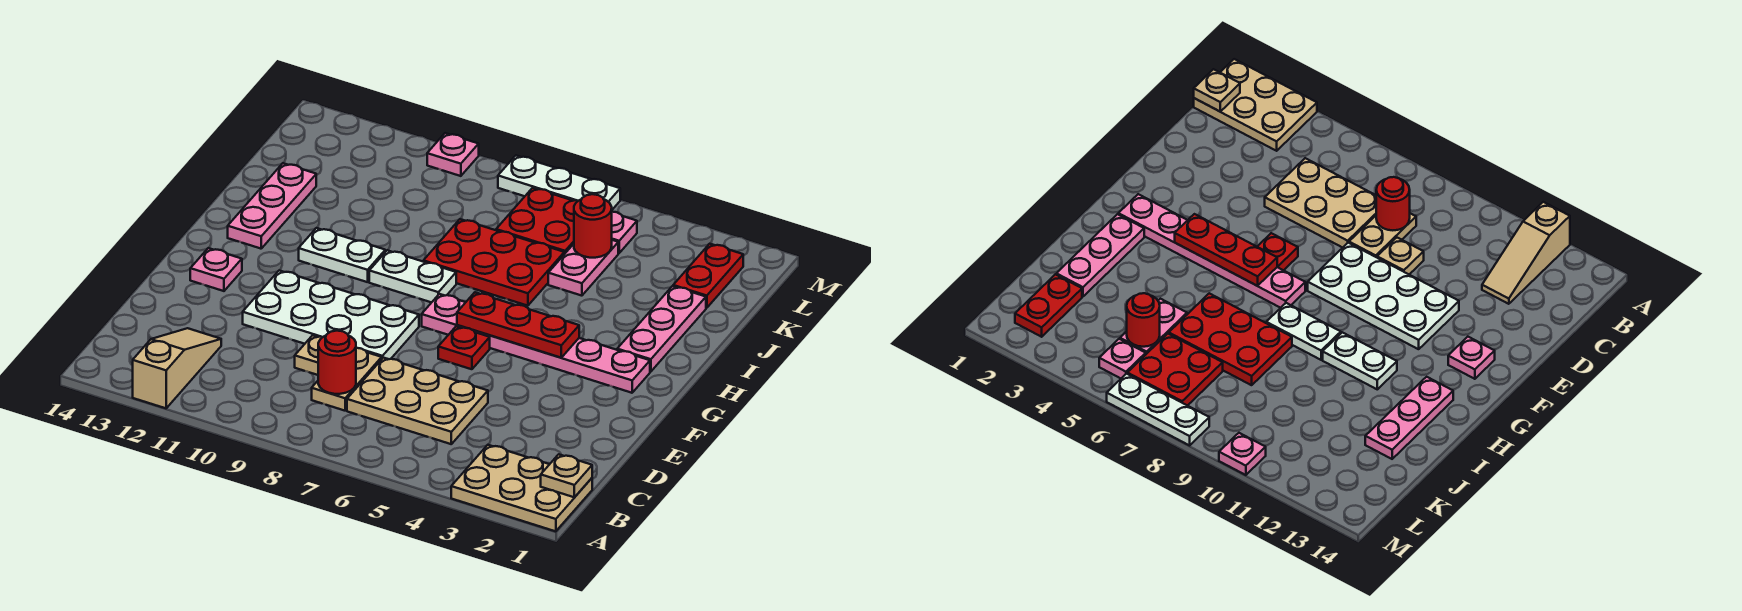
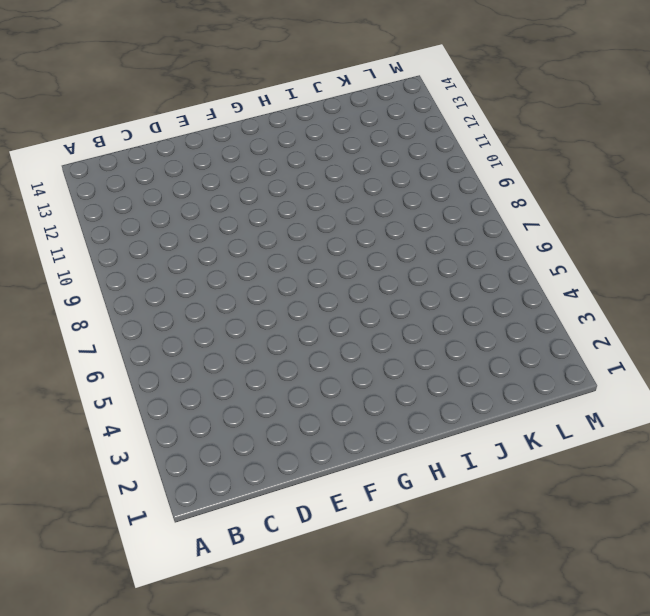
none -> tan plate A1:B3 level 1
none -> tan slope A12:C12 level 1 top A
none -> tan plate C5:D7 level 1

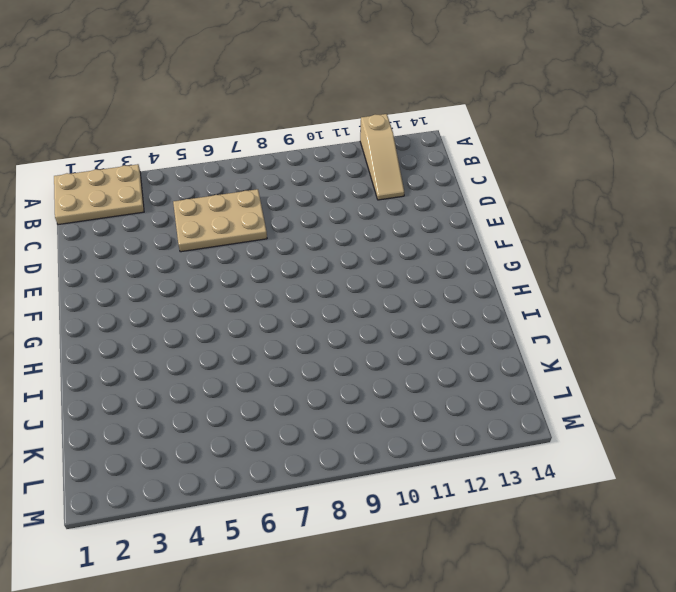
none -> tan plate C8:D8 level 1
none -> tan plate D9 level 1
none -> white plate E8:F11 level 1

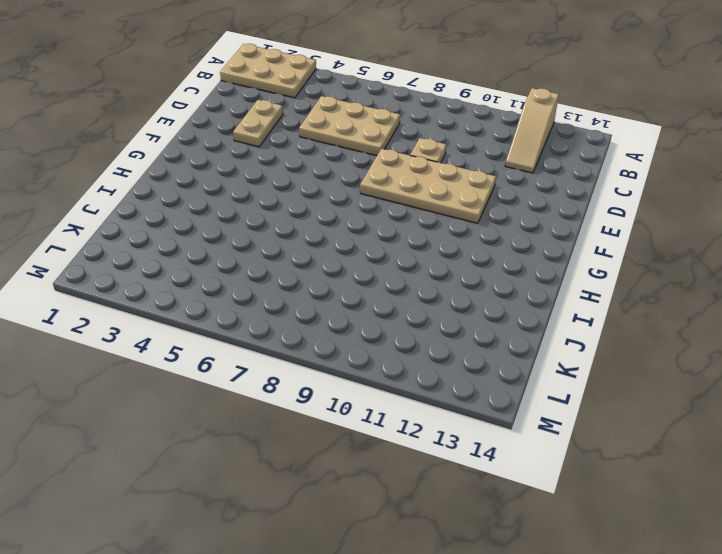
tan plate D3:E3 level 1 -> tan plate C8:D8 level 1
tan plate E8:F11 level 1 -> white plate E8:F11 level 1
none -> red plate F6 level 1
none -> pink plate F13 level 1
none -> pink plate G2:G7 level 1

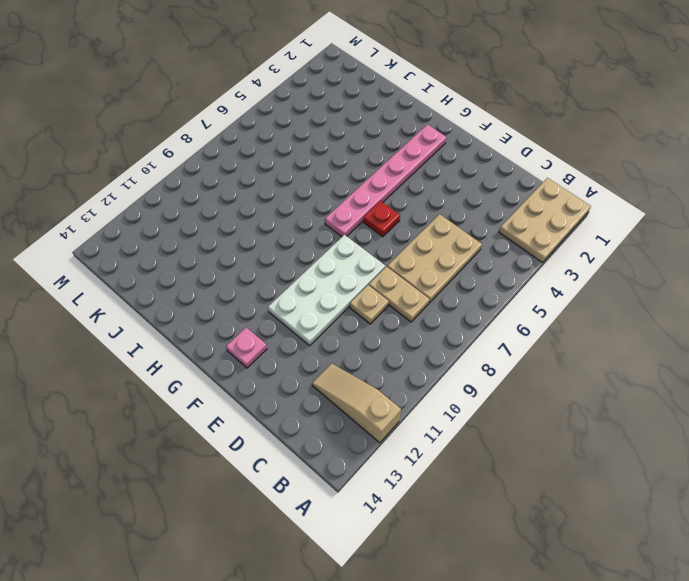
none -> pink plate H2:J2 level 1
none -> white plate H8:H9 level 1
none -> white plate H10:H11 level 1

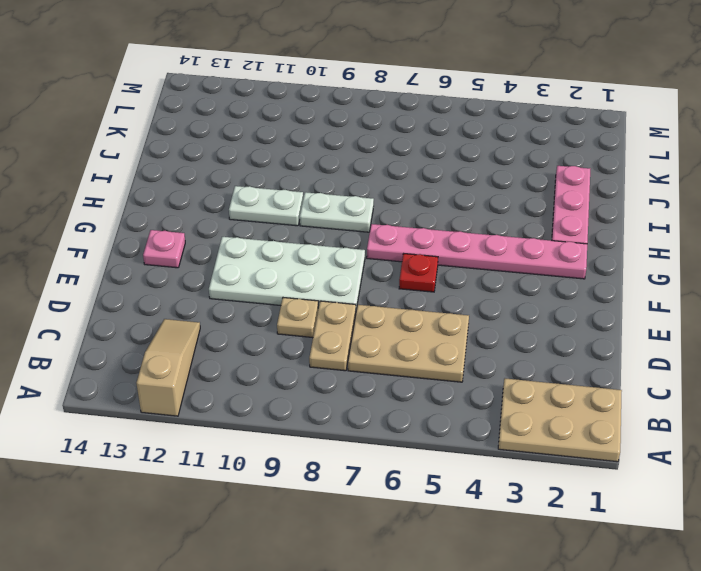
none -> pink plate H13:J13 level 1
none -> red plate I6:J8 level 1
none -> pink plate J5:K5 level 1

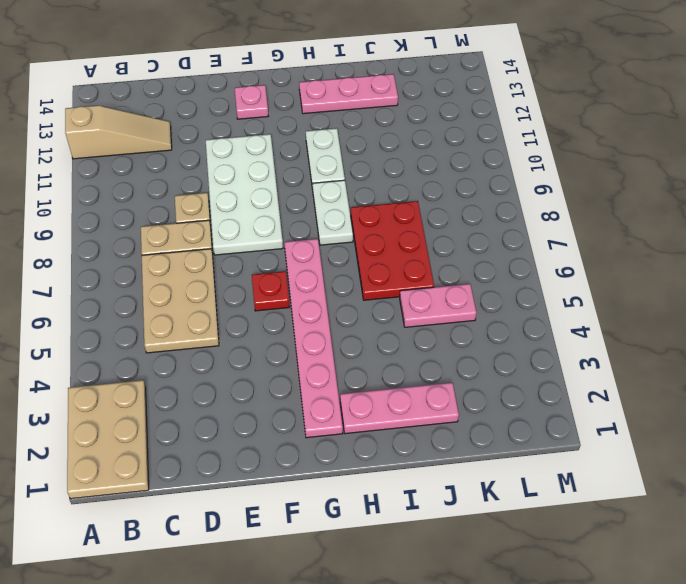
none -> red plate K2:L2 level 1
none -> red plate K6:L7 level 1
none -> pink plate L5 level 1

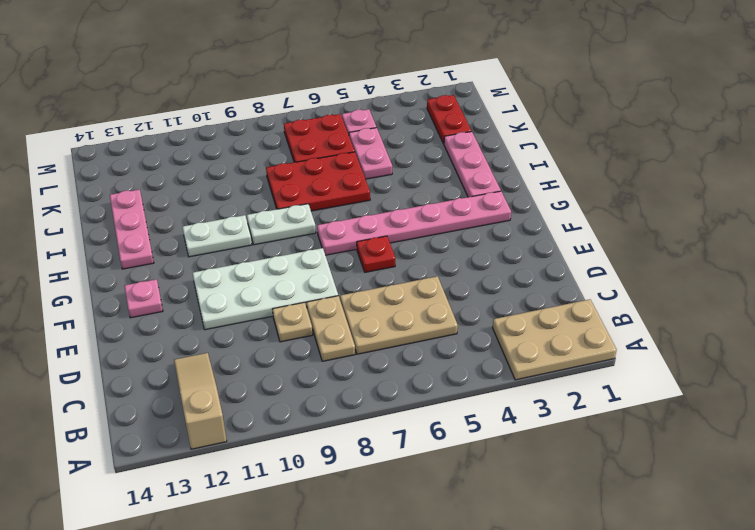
none -> white plate M6:M8 level 1
none -> pink plate M10 level 1
none -> tan plate B1 level 2

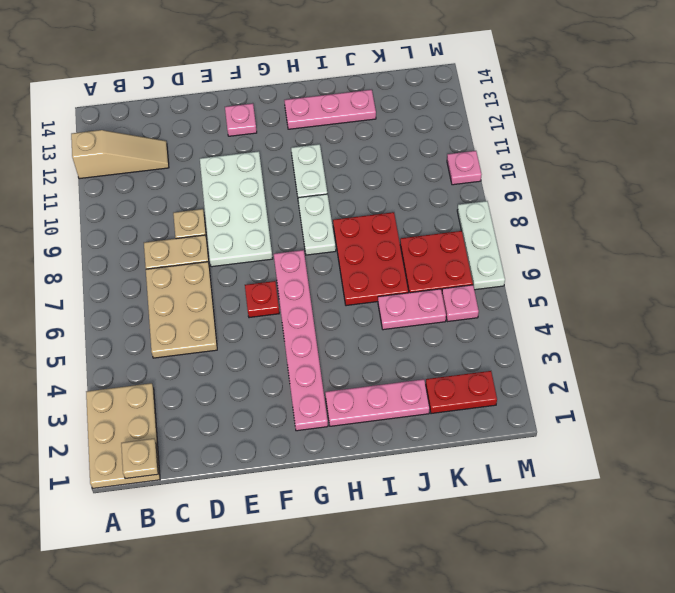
none -> red round brick C8 level 2
none -> red plate G4:G6 level 2
none -> red round brick K5 level 2

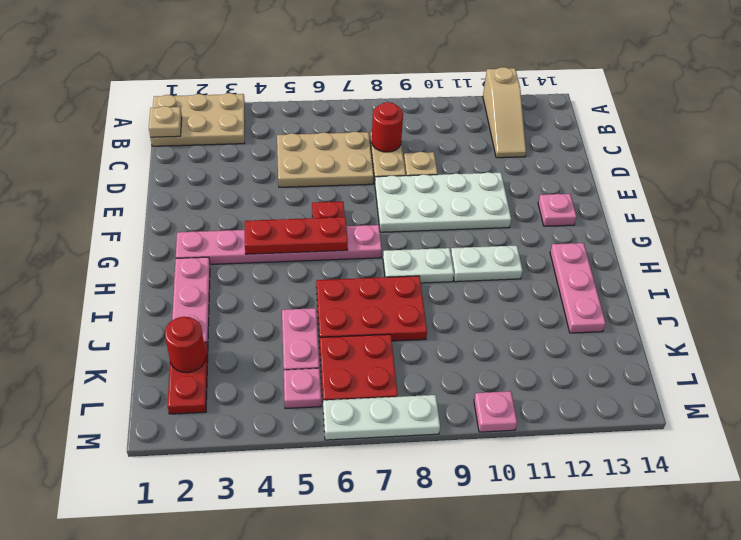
red round brick K2 level 2 -> red round brick K5 level 2

